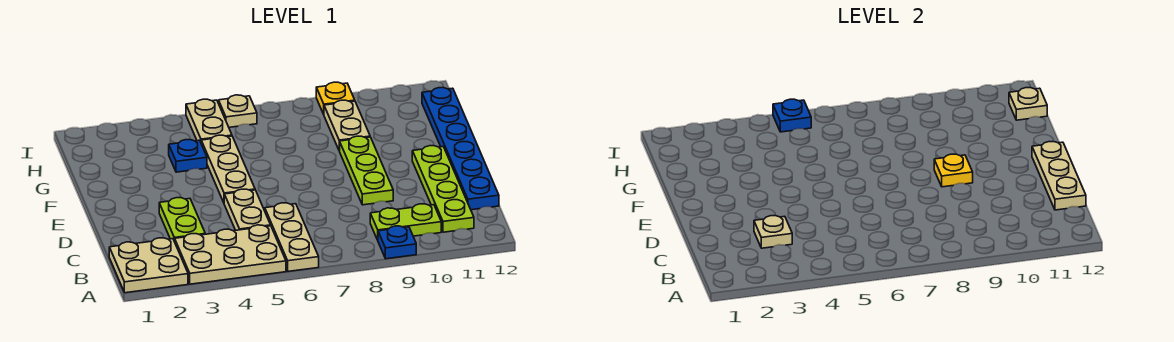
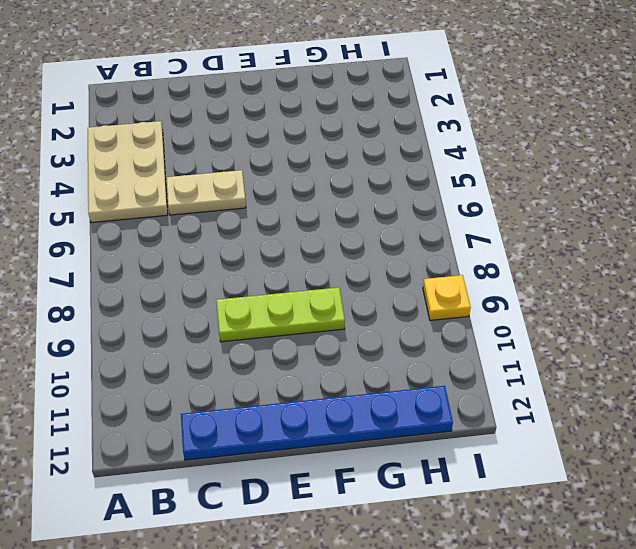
none -> tan plate A1:B2 level 1
none -> tan plate A6:C6 level 1
none -> blue plate A9 level 1

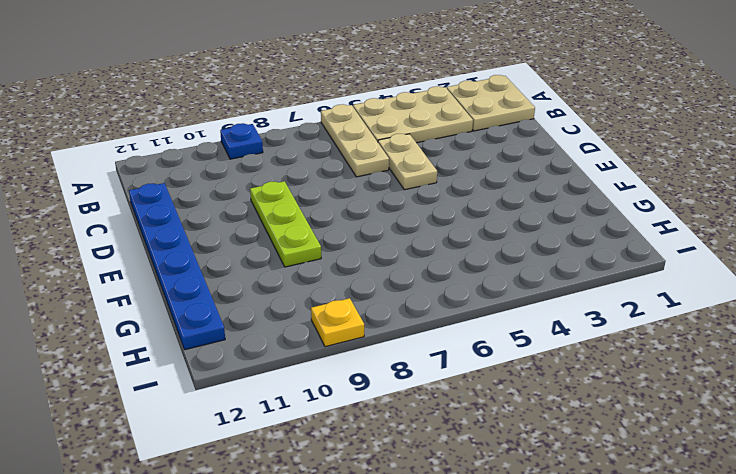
none -> lime plate B9:B10 level 1
none -> lime plate B11:E11 level 1
none -> lime plate C3:D3 level 1

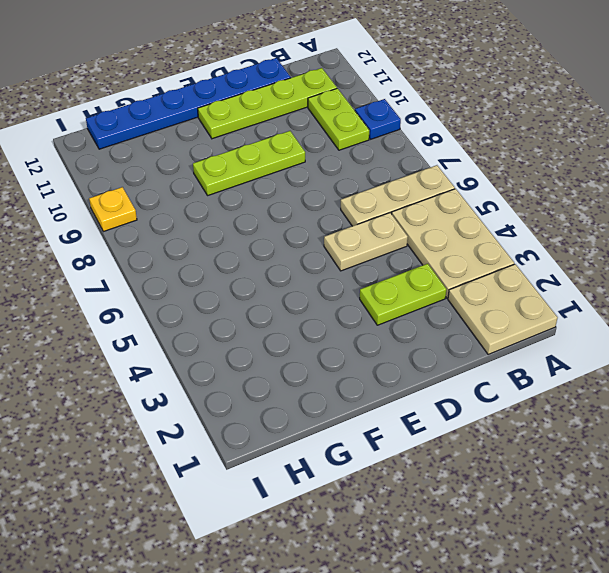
none -> tan plate E5:G5 level 1
none -> blue plate G4 level 1
none -> tan plate G9:H9 level 1

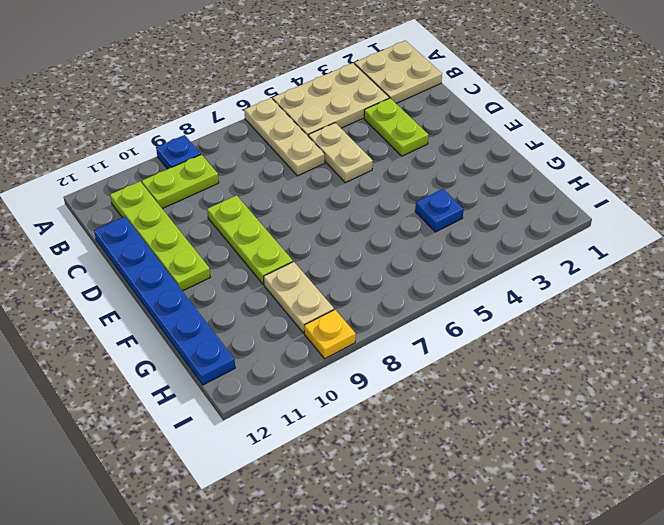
none -> tan plate E5:G5 level 1
none -> tan plate H5:I5 level 1
none -> tan plate I6 level 1

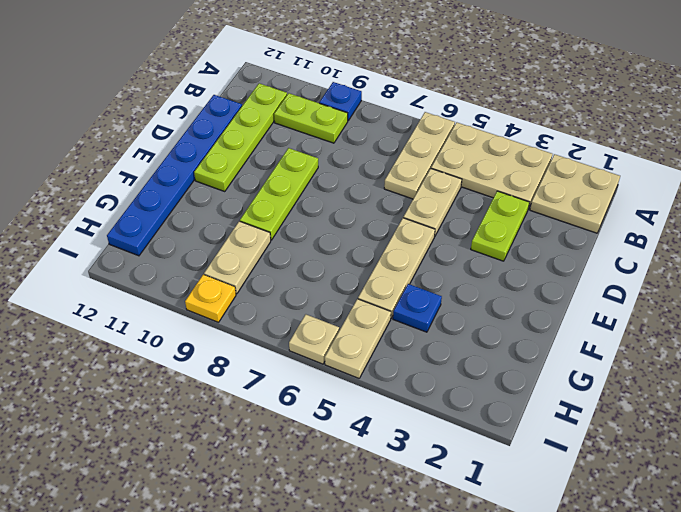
none -> tan plate C3 level 2
none -> tan plate C12:E12 level 2
none -> yellow plate E9 level 2

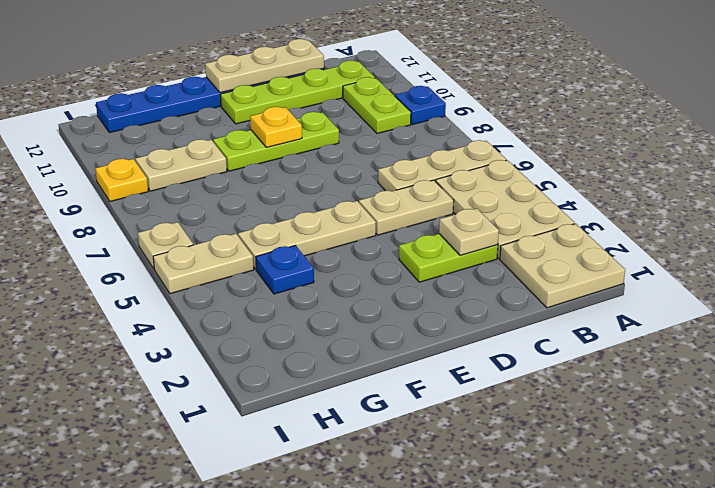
none -> tan plate H12 level 2
none -> blue plate I5 level 2

